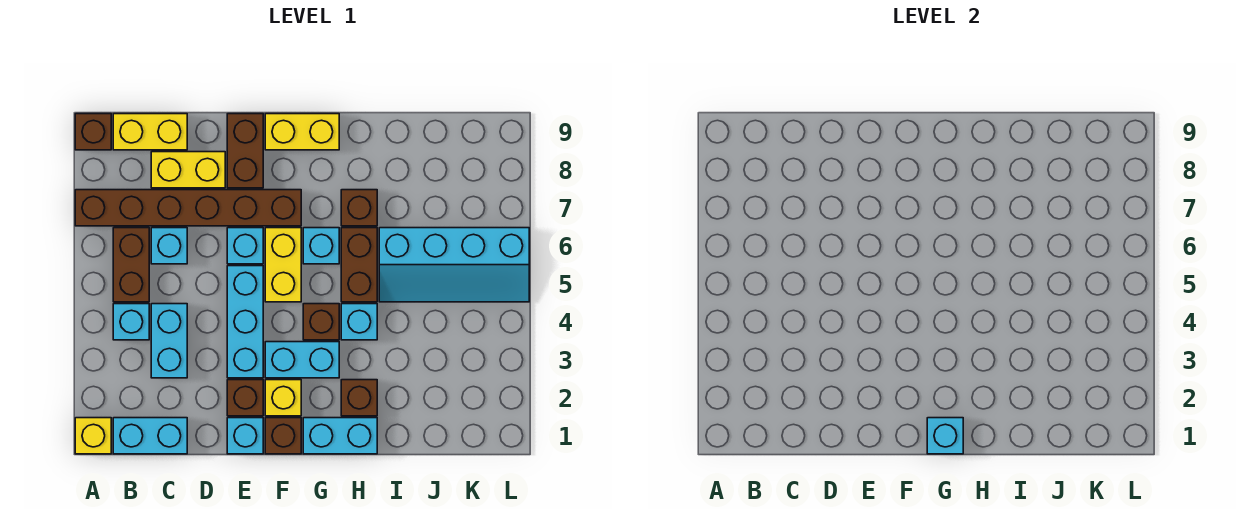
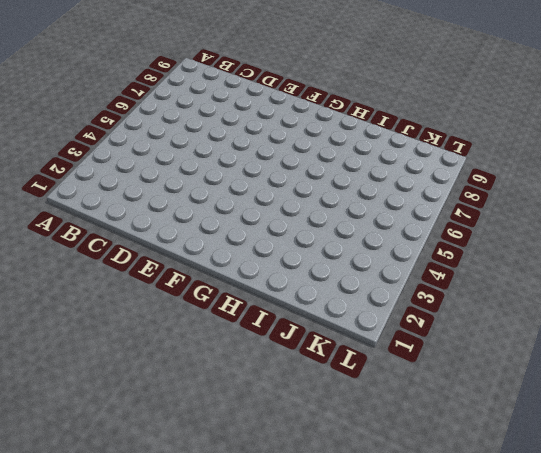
none -> yellow brick A1 level 1
none -> brown brick A7:F7 level 1
none -> brown brick A9 level 1

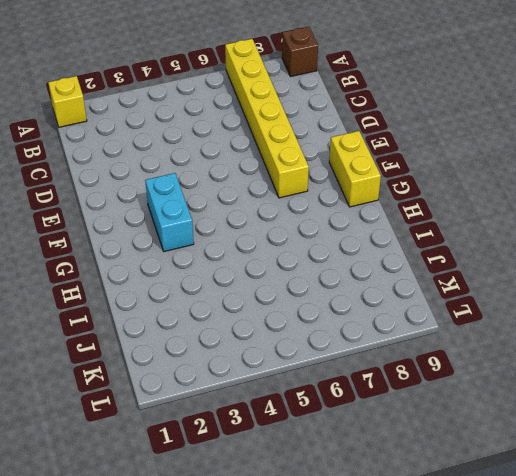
yellow brick A7:F7 level 1 -> brown brick A7:F7 level 1
none -> cyan brick B1:C1 level 1
none -> cyan brick B4 level 1
none -> brown brick B5:B6 level 1

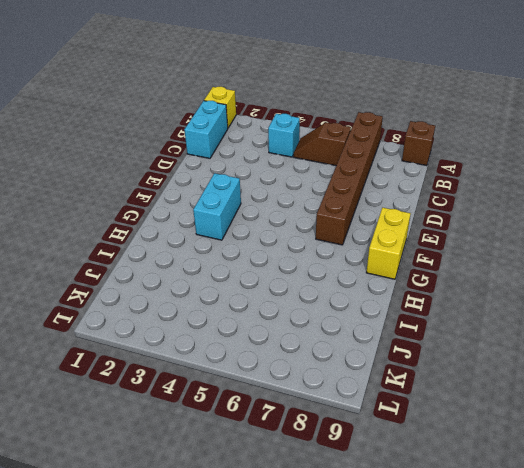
brown slope B5:B6 level 1 top 6 -> brown brick B5:B6 level 1
none -> yellow brick B9:C9 level 1
none -> cyan brick C3:C4 level 1
none -> cyan brick C6 level 1

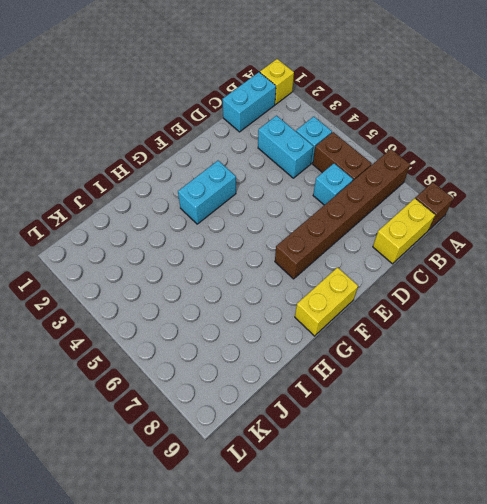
none -> yellow brick C8:D8 level 1
none -> cyan brick E1 level 1
none -> brown brick E2 level 1

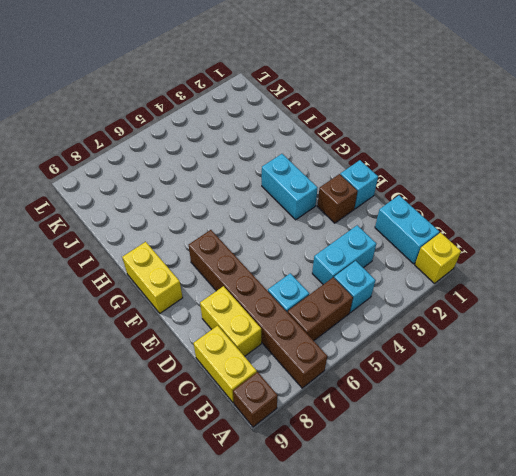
none -> cyan brick E3:E5 level 1
none -> cyan brick E6 level 1
none -> brown brick E8:E9 level 1

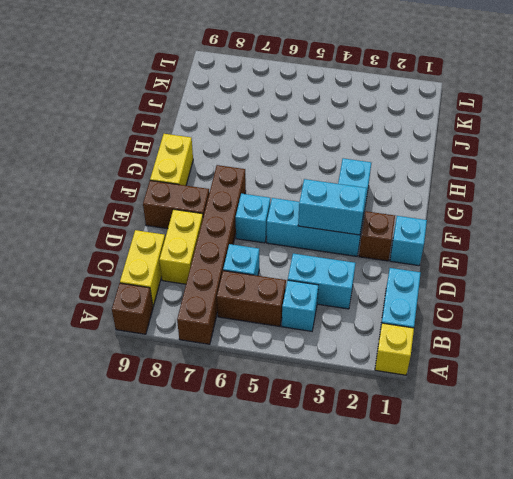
cyan brick E3:E4 level 2 -> cyan brick G1:H1 level 1
none -> brown brick F1 level 1
none -> yellow brick F2 level 1
none -> yellow brick F5:F6 level 1

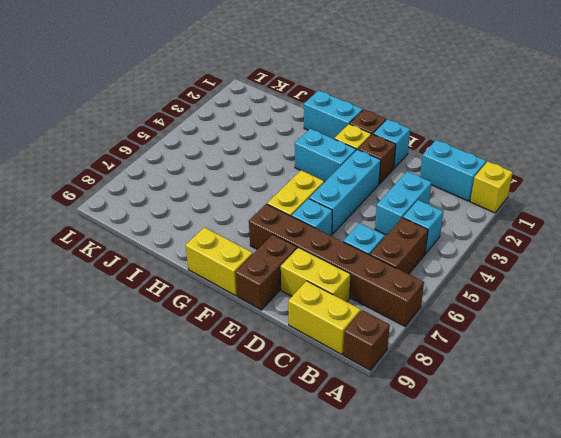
none -> brown brick G4 level 1
none -> cyan brick G6 level 1
none -> brown brick H2 level 1

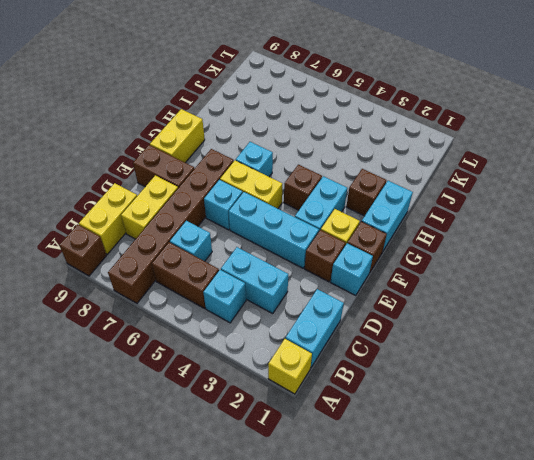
none -> cyan brick H4 level 1
none -> brown brick H5:H6 level 1
none -> brown brick H7 level 1

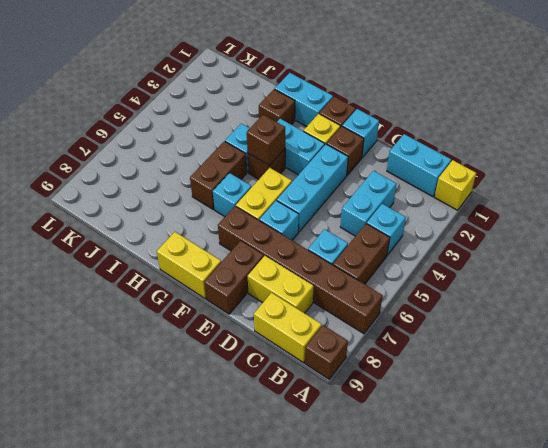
brown brick G4 level 2 -> brown brick H7 level 1
none -> cyan slope I5:L6 level 1 top 6
none -> cyan brick G1 level 2

